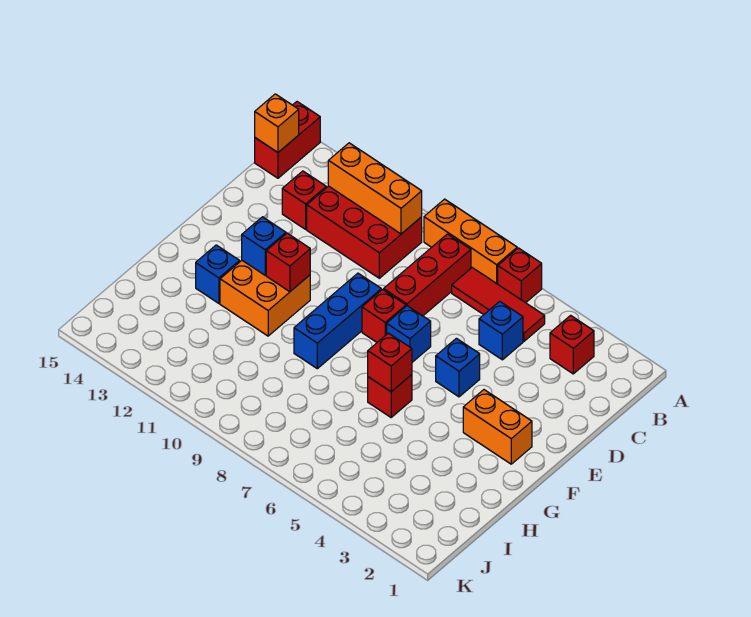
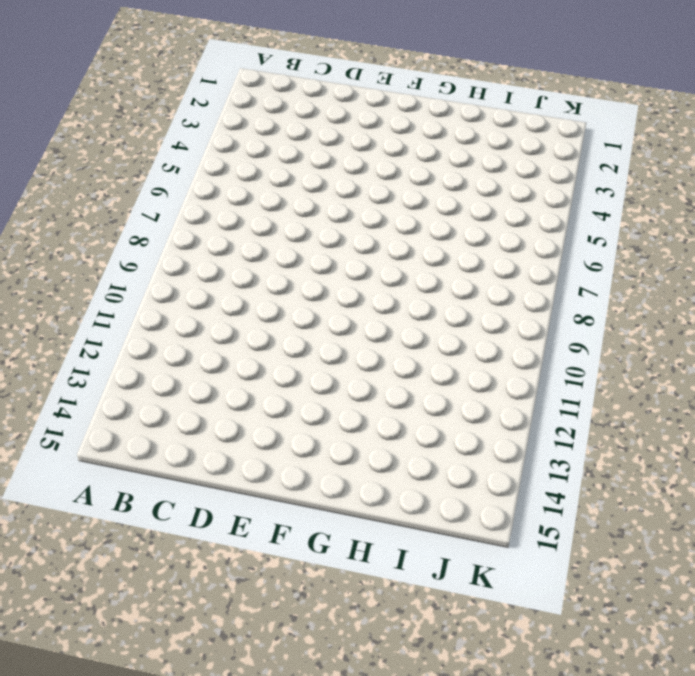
none -> red brick A6 level 1
none -> orange brick A7:A9 level 1
none -> red brick A15:B15 level 1

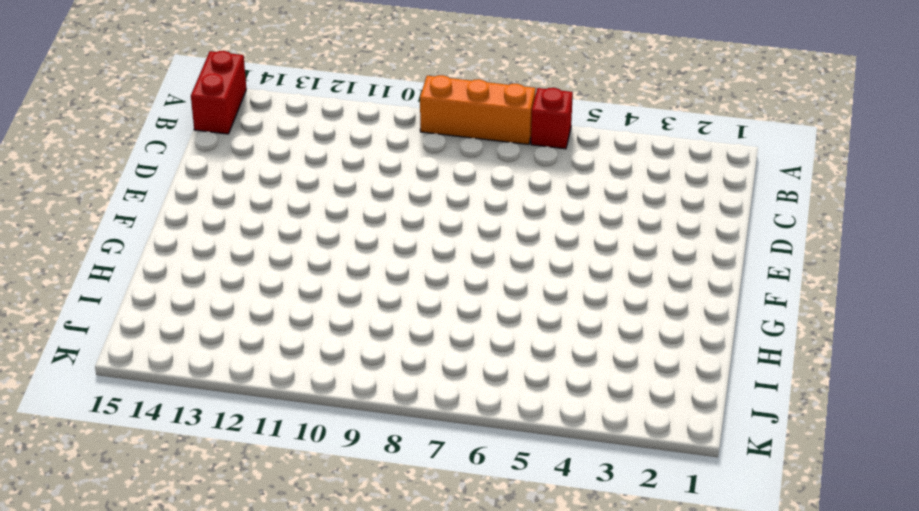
none -> red brick B3 level 1
none -> red tile B5:B7 level 1
none -> red brick B8:D8 level 1

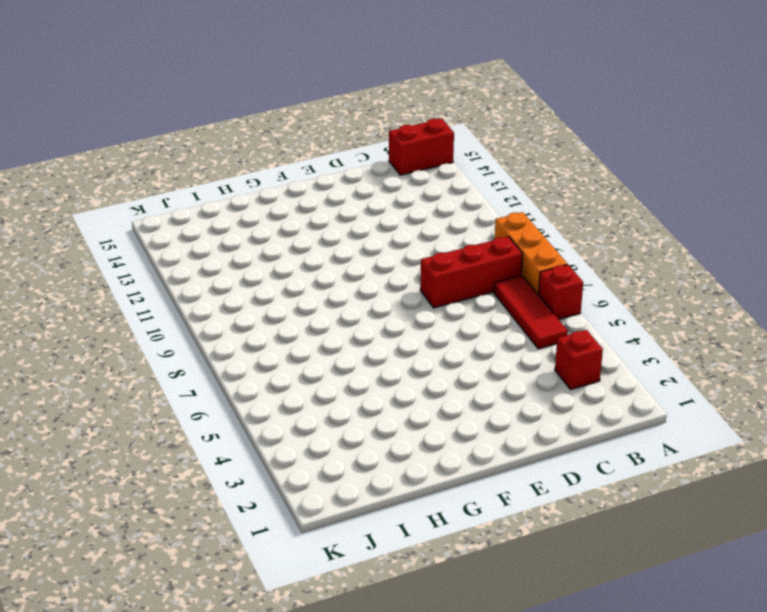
none -> red brick B10:C12 level 1
none -> blue brick C5 level 1
none -> red brick C13 level 1

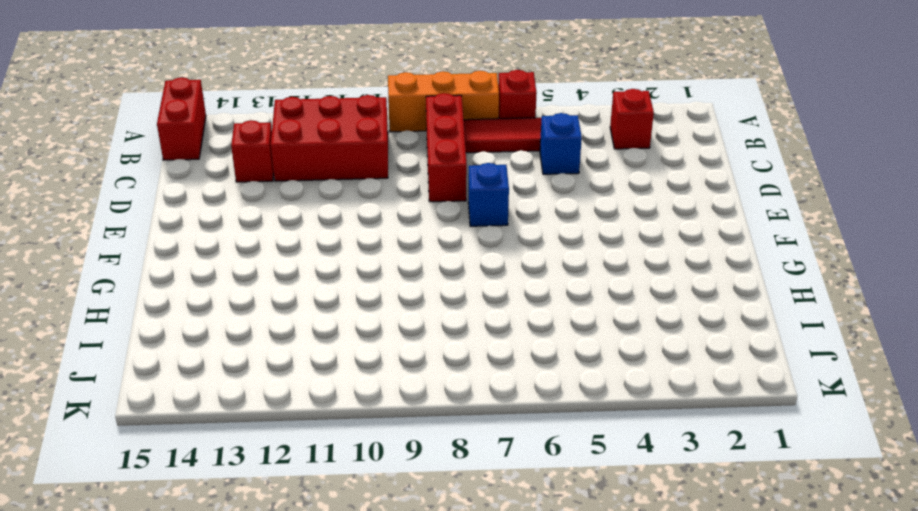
none -> blue brick E5 level 1
none -> red brick E8 level 1
none -> blue brick E9:G9 level 1

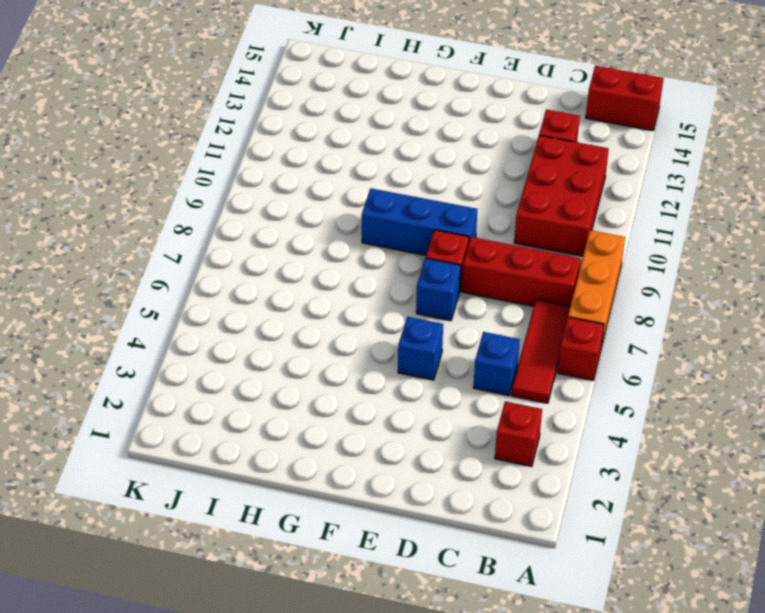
none -> orange brick F2:F3 level 1
none -> orange brick F11:G12 level 1
none -> red brick G6 level 1

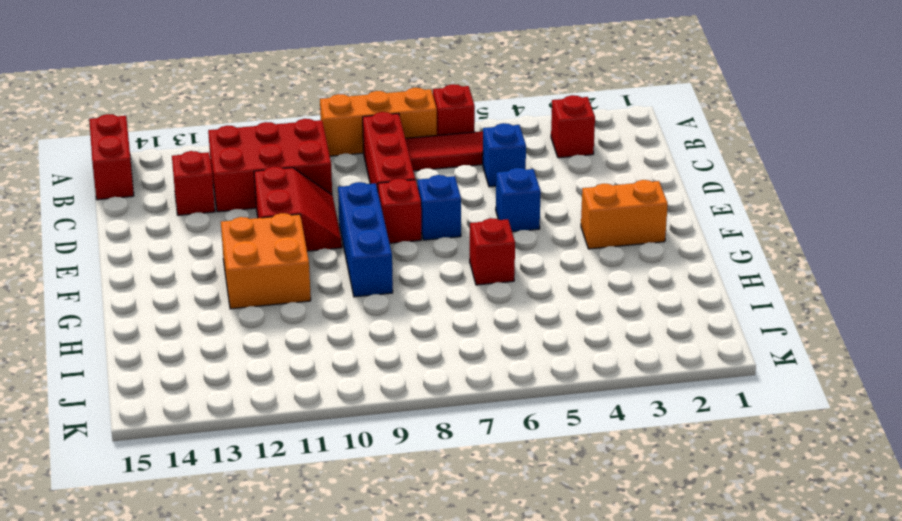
red slope D10:E11 level 1 top 11 -> none
none -> blue brick G13 level 1
none -> orange brick B10:B12 level 2
none -> orange brick B15 level 2

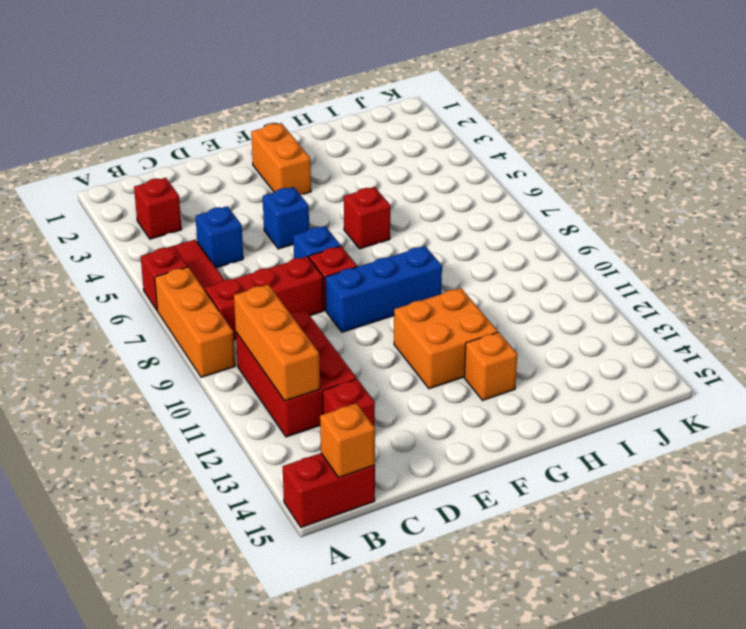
orange brick G13 level 1 -> blue brick G13 level 1
none -> red brick F11 level 2
none -> blue brick F12 level 2
none -> red brick G6 level 2

